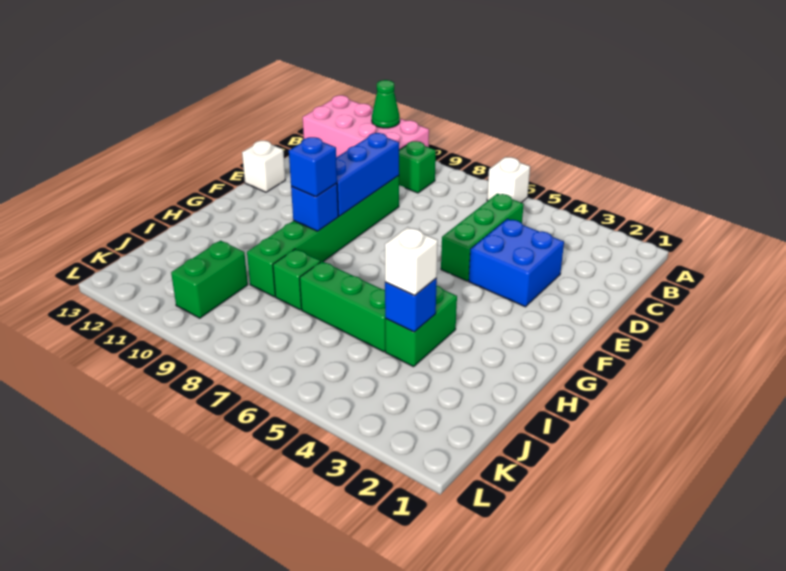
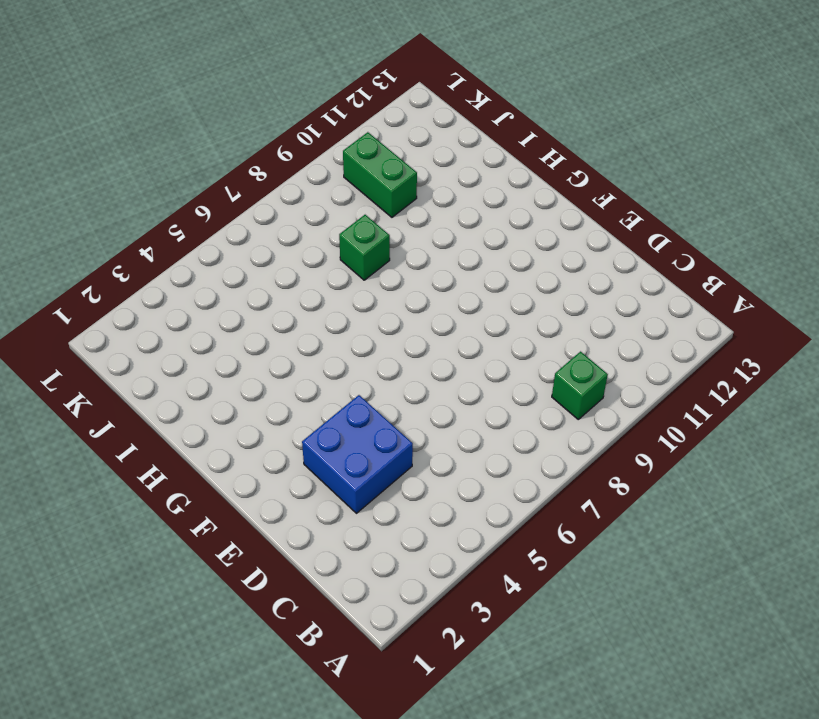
none -> white brick A6 level 1
none -> pink brick A10:B13 level 1
none -> green brick C5:E5 level 1

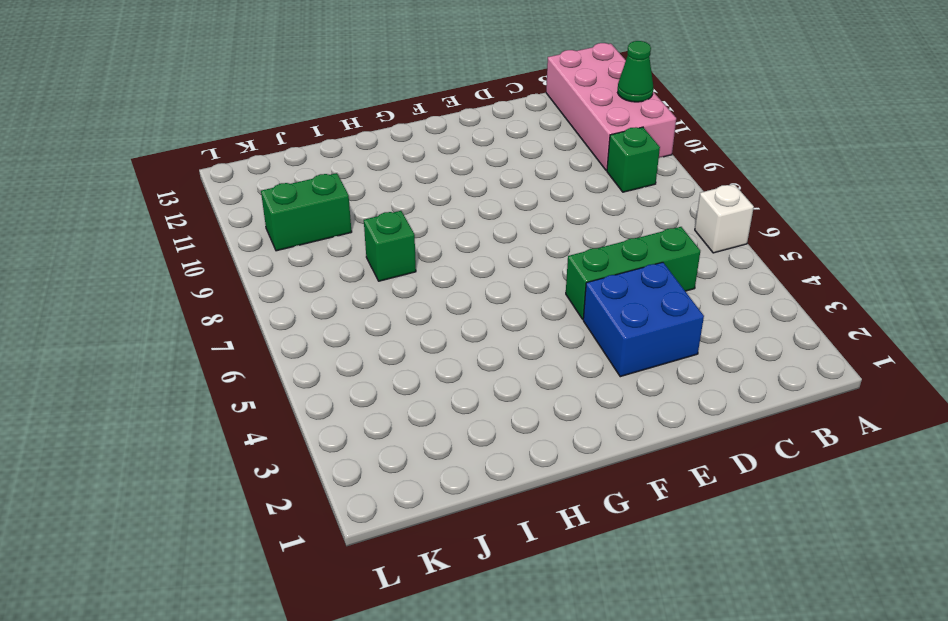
none -> green brick D9:I9 level 1
none -> white brick E13 level 1
none -> green brick H4:I4 level 1

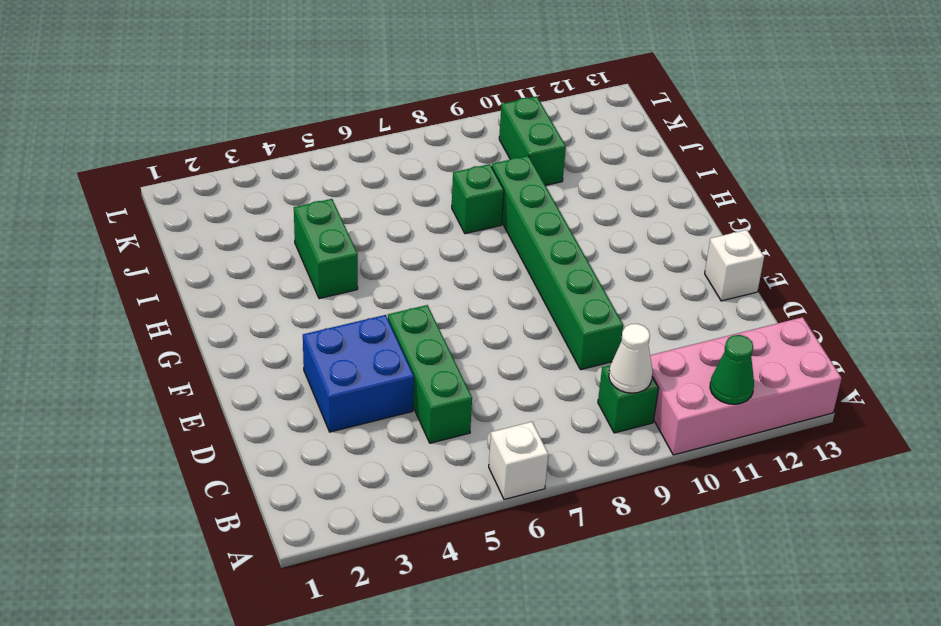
white cone B9 level 2 -> none
none -> green brick I5:I7 level 1
none -> blue brick D9:F9 level 2
none -> blue brick G9 level 2

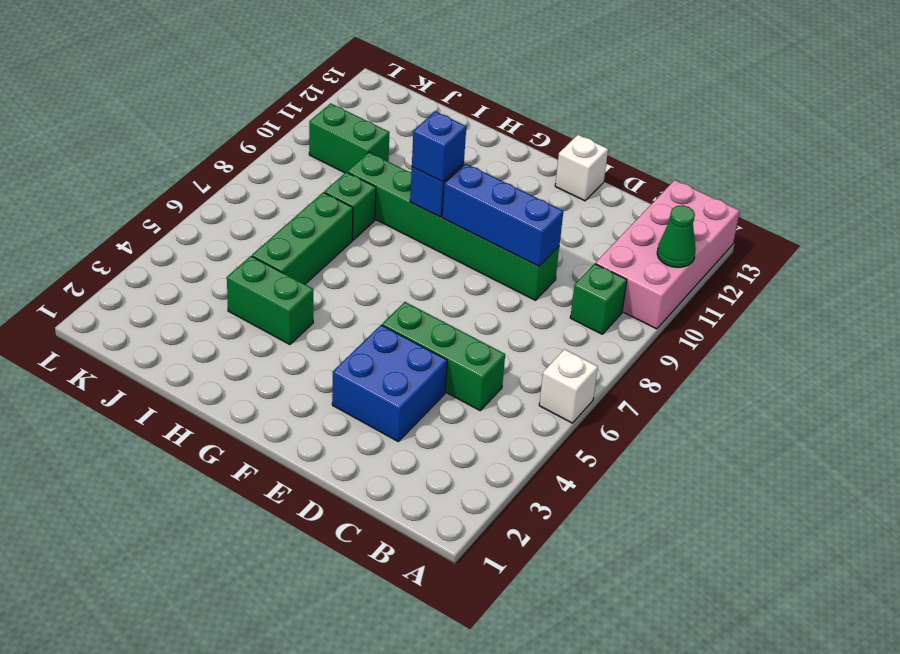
none -> blue brick I4 level 2
none -> white brick I4 level 3

